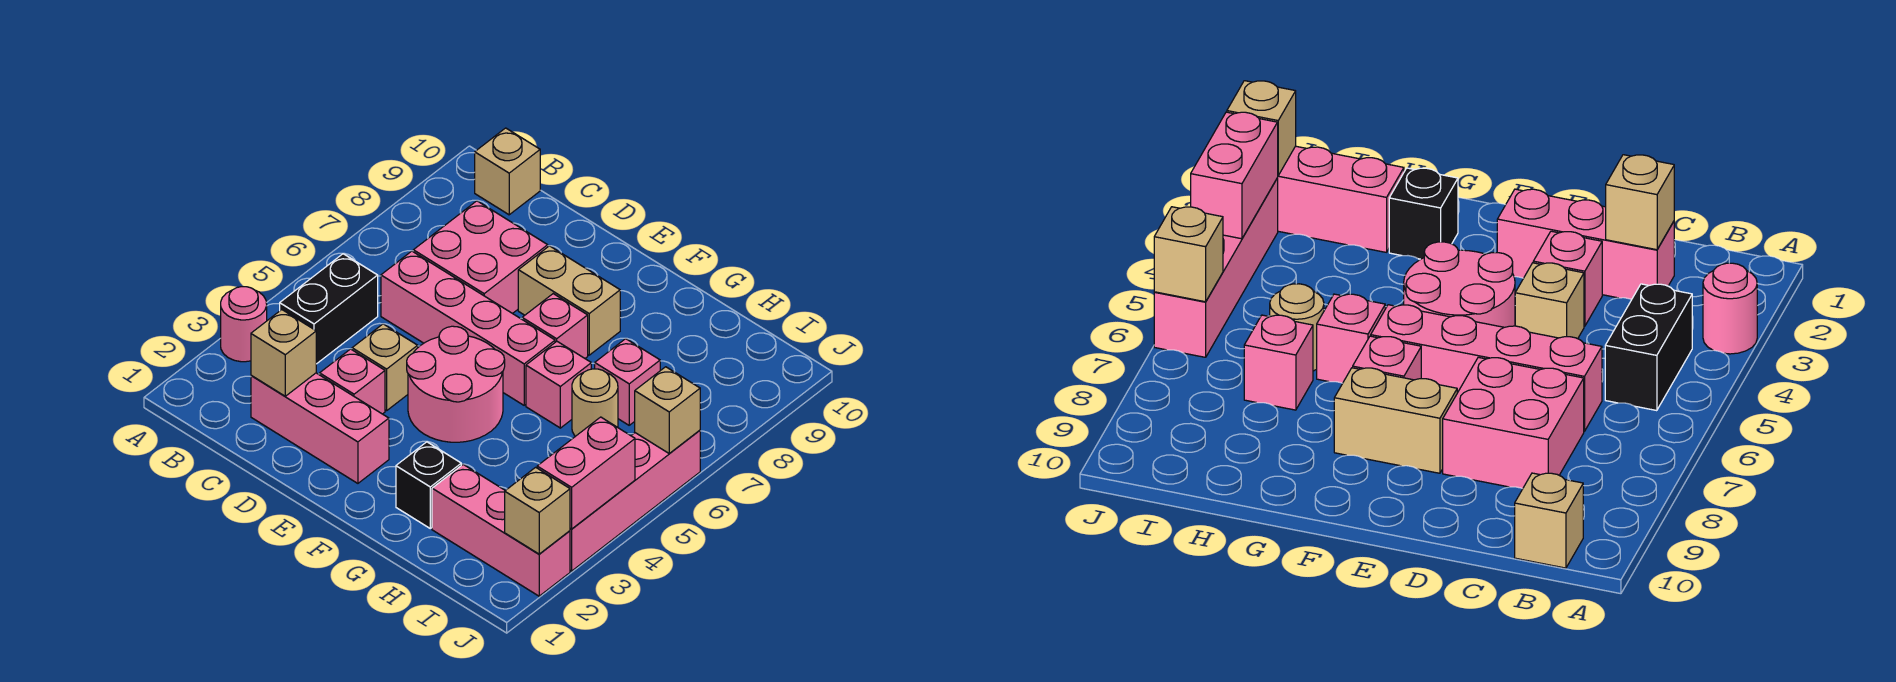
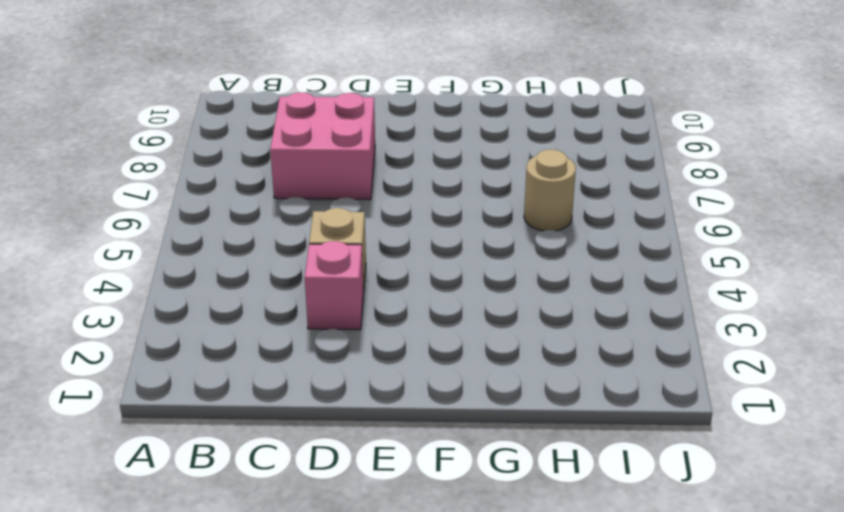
none -> pink round brick A3 level 1
none -> black brick B4:B5 level 1
none -> tan brick B10 level 1

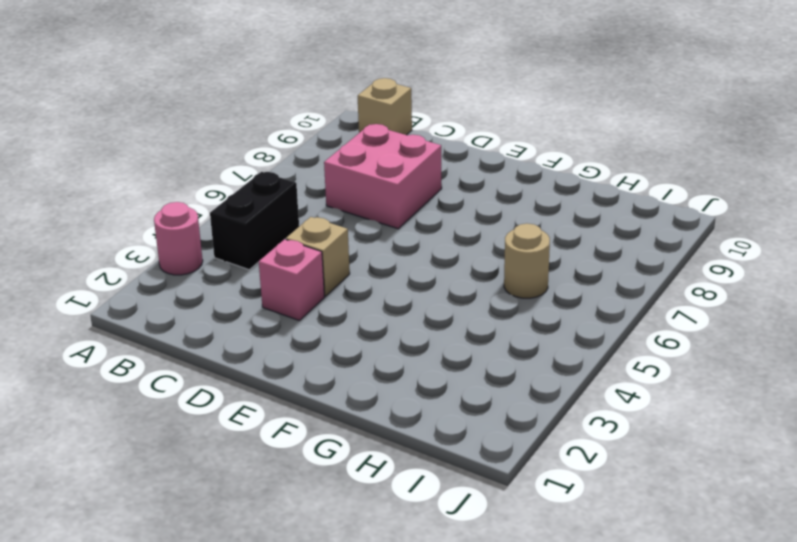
none -> pink brick C2:E2 level 1
none -> pink brick C6:F6 level 1
none -> pink round brick E4:F5 level 1

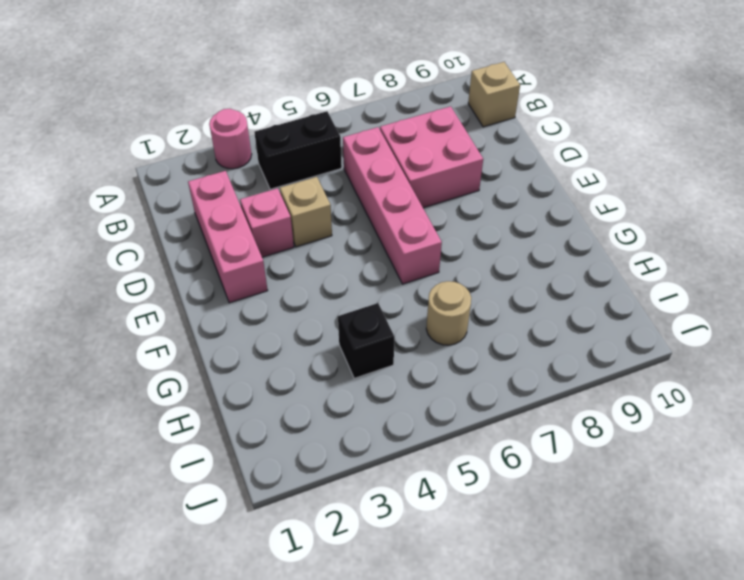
black brick H4 level 1 -> black brick G2 level 1
none -> pink round brick E4:F5 level 1
none -> tan brick E8:F8 level 1
none -> pink brick F7 level 1

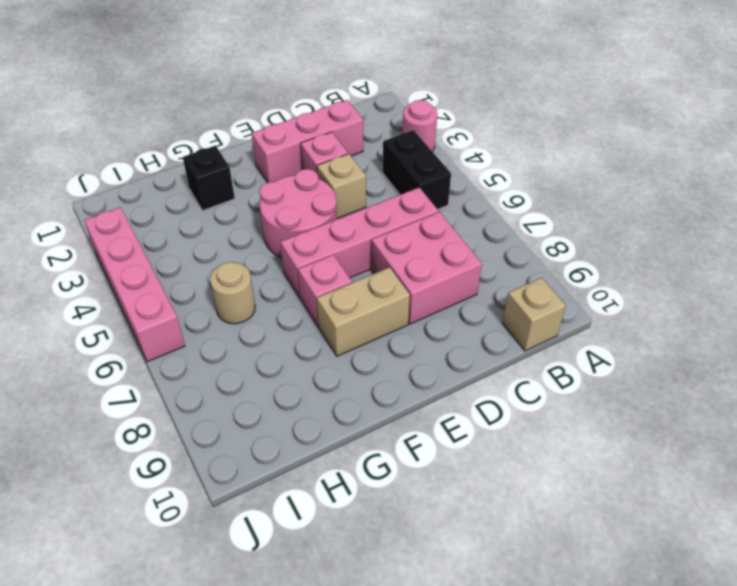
none -> pink brick G6 level 1
none -> pink brick H2:J2 level 1
none -> pink brick H7 level 1

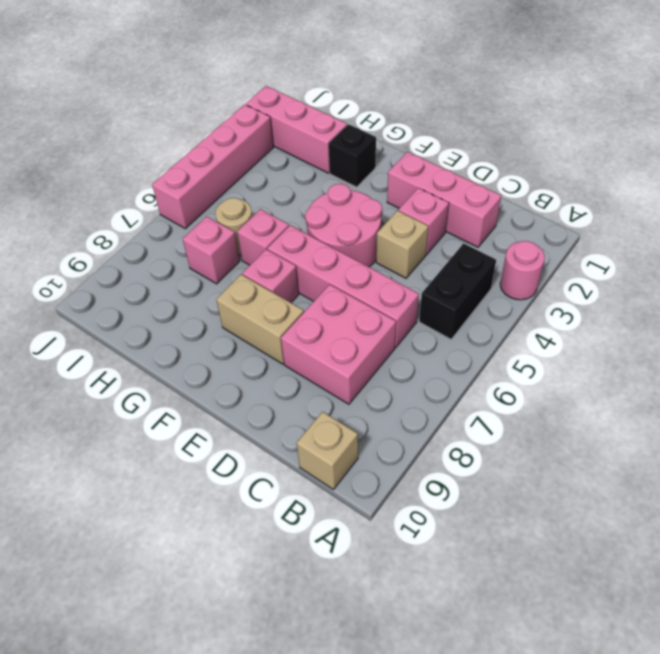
none -> tan brick C2 level 2
none -> tan brick J2 level 2
none -> pink brick J3:J4 level 2

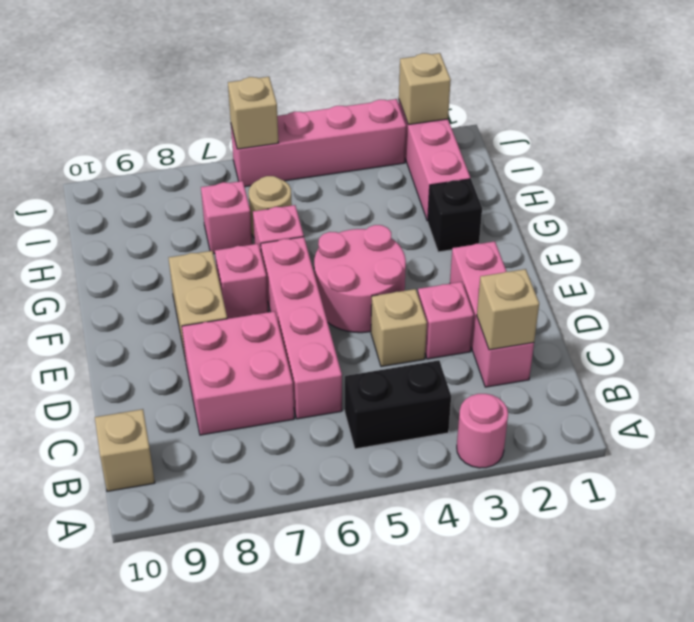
none -> pink brick J3:J4 level 2

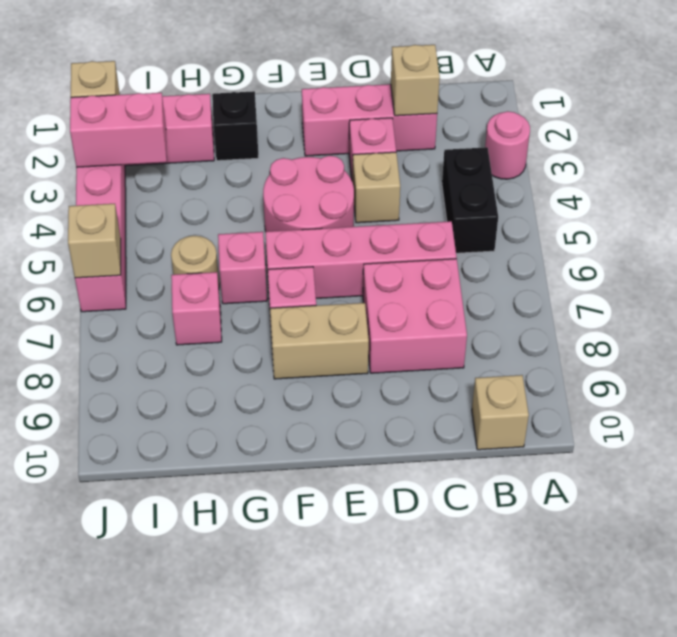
pink brick I3:J3 level 2 -> pink brick J3:J4 level 2

